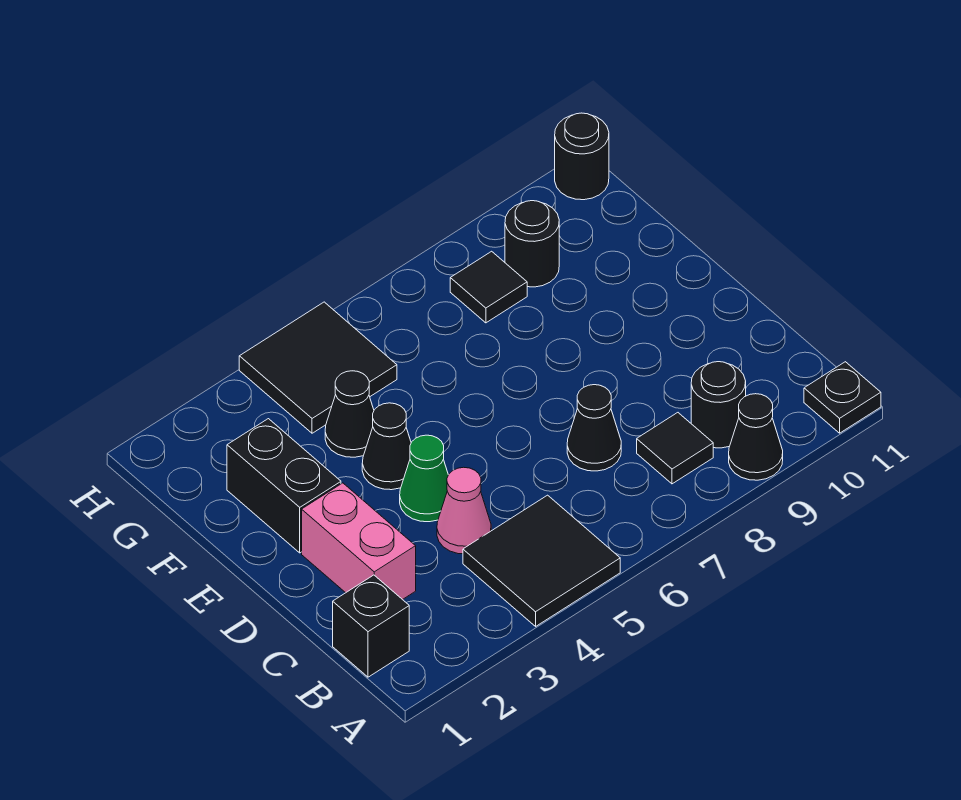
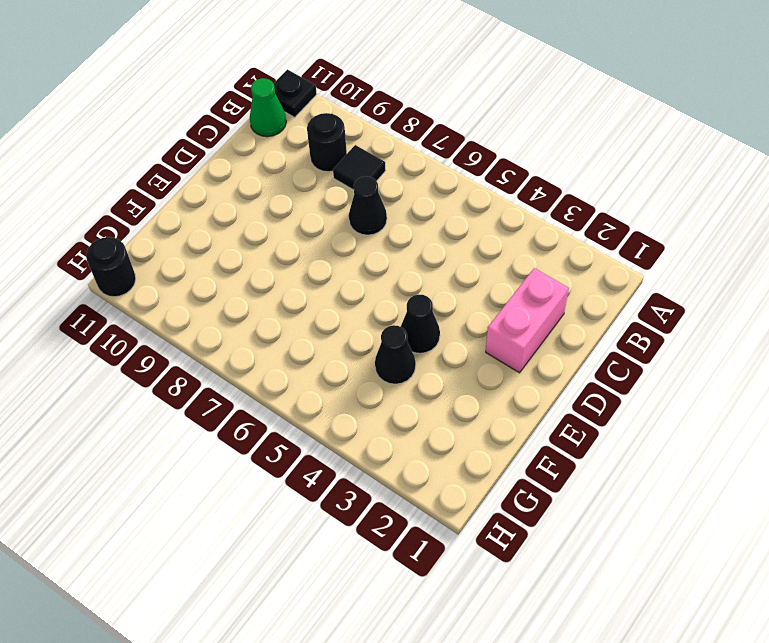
green cone B11 level 1 -> green cone D4 level 1
none -> black tile A4:B5 level 1
none -> black cone A9 level 1
none -> black brick B1 level 1

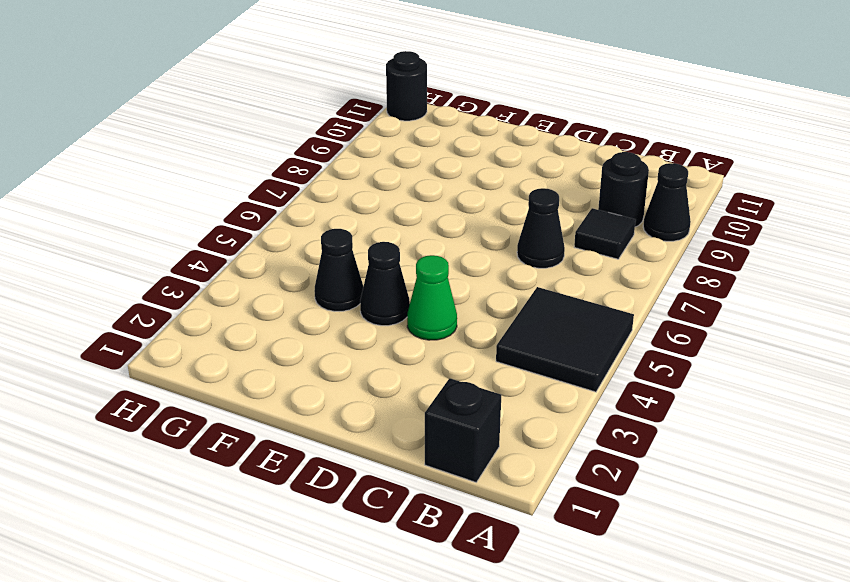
none -> black plate A11 level 1
none -> pink brick C2:D2 level 1
none -> pink cone C4 level 1

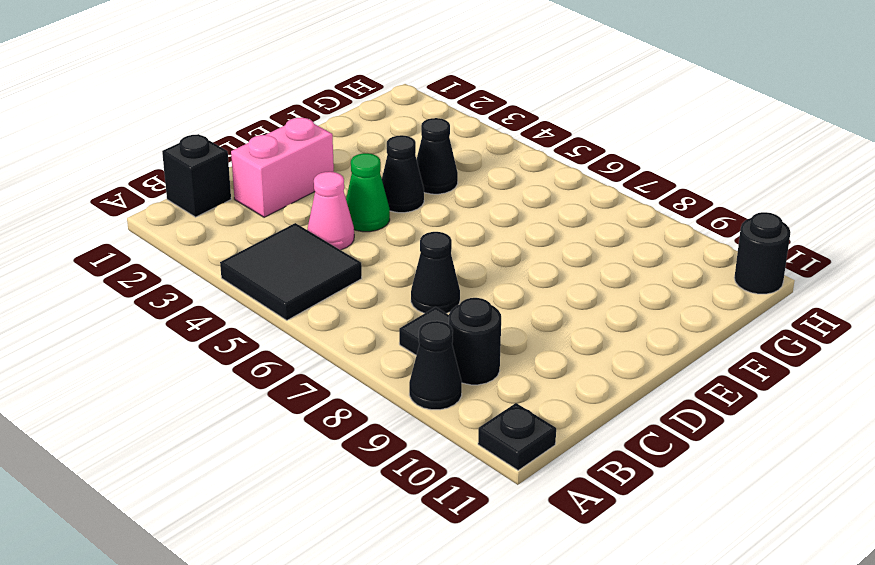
none -> black brick E2:F2 level 1
none -> black tile G4:H5 level 1
none -> black tile G8 level 1

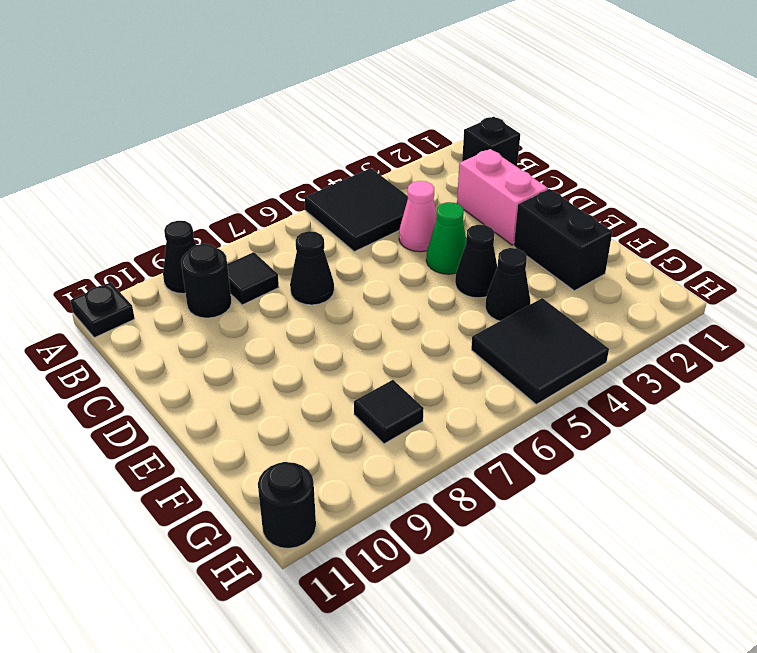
none -> black round brick G9 level 1

